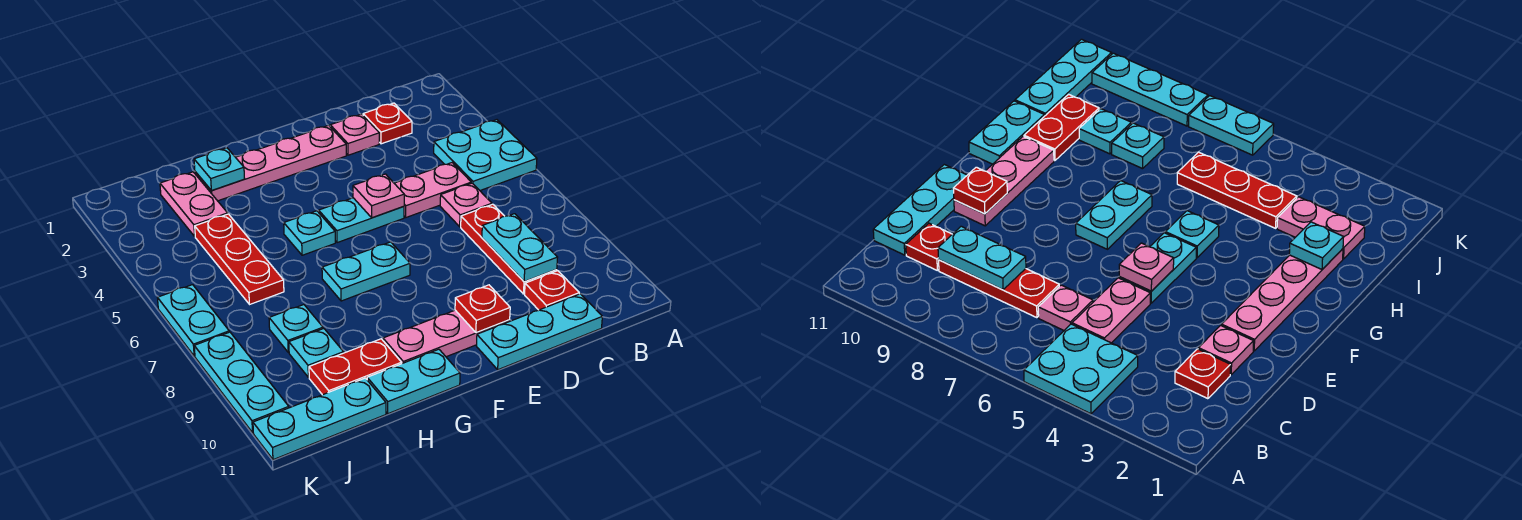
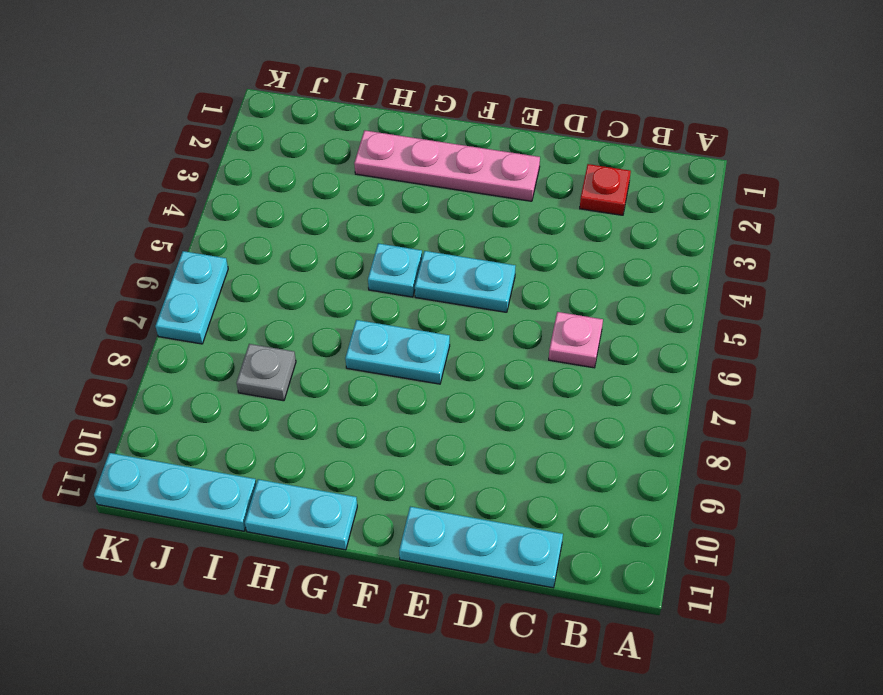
grey plate I8 level 1 -> cyan plate I8 level 1
none -> cyan plate A4:B5 level 1
none -> pink plate C5:D5 level 1
none -> red plate C7:C9 level 1

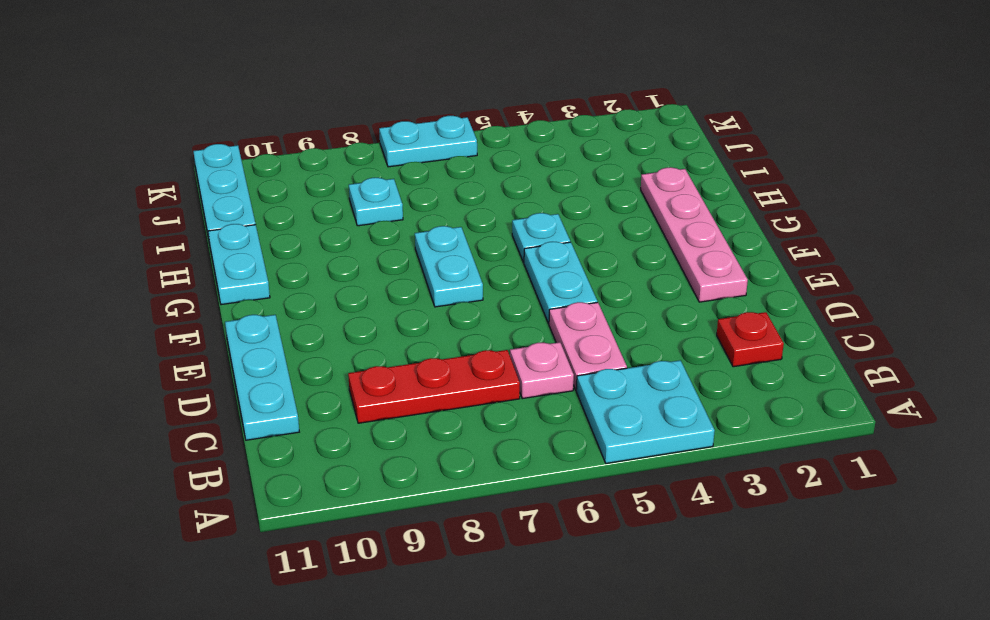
none -> red plate C10 level 1
none -> pink plate D2 level 1
none -> pink plate E10:G10 level 1

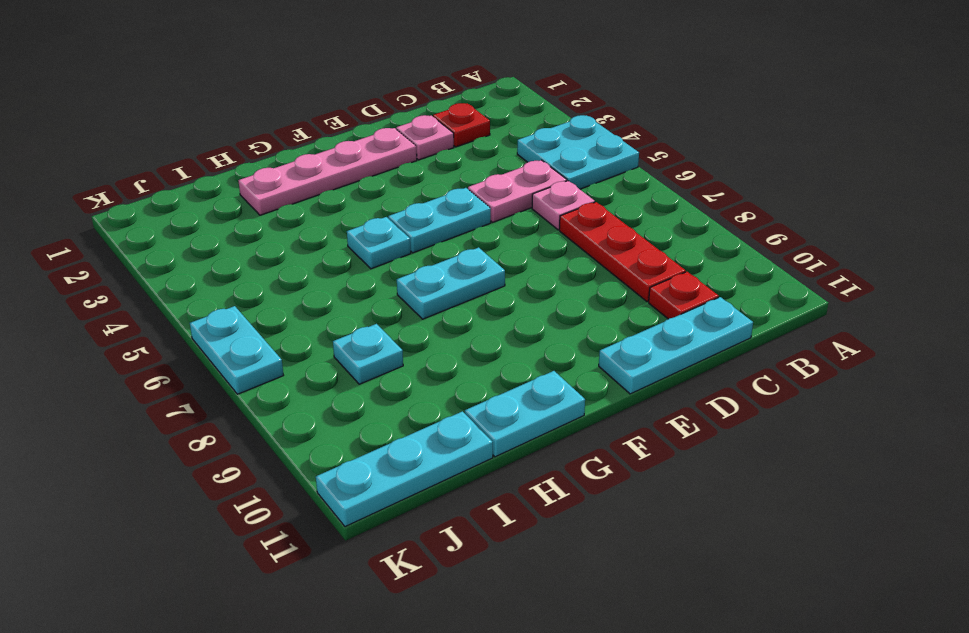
none -> pink plate E10:G10 level 1
none -> red plate H10:I10 level 1
none -> pink plate I2:I3 level 1

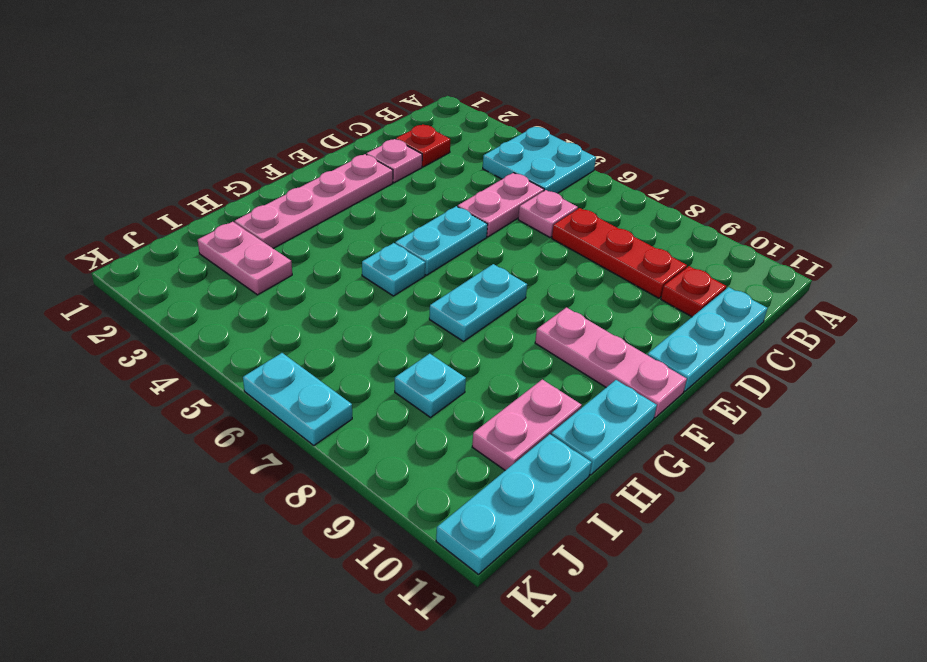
pink plate F9:F11 level 1 -> pink plate E10:G10 level 1
pink plate H10:I10 level 1 -> red plate H10:I10 level 1
none -> red plate I4:I6 level 1
none -> cyan plate I9 level 1
none -> cyan plate K8:K10 level 1

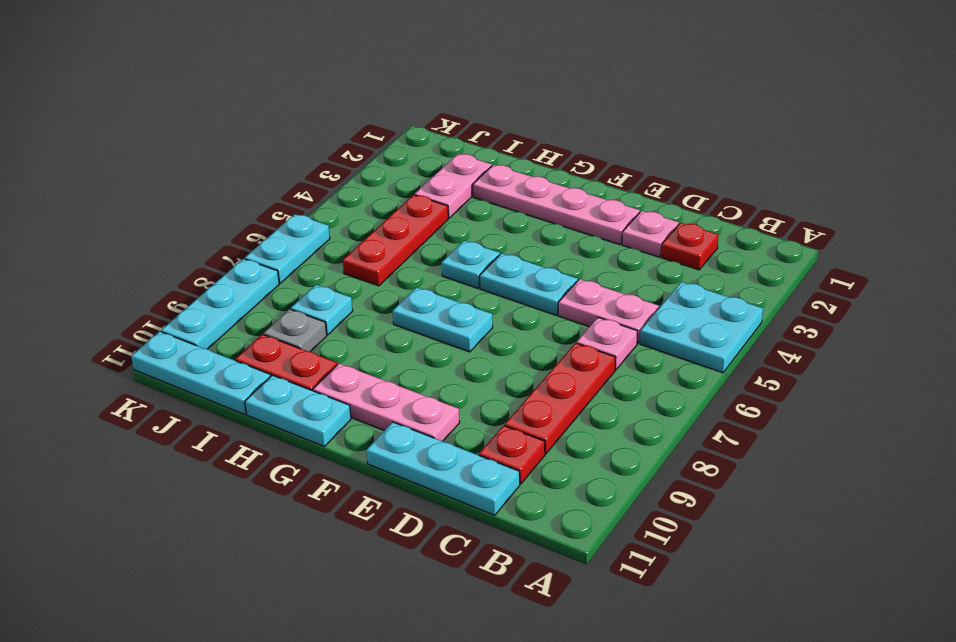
grey plate I9 level 1 -> cyan plate I9 level 1
none -> cyan plate C8:C9 level 2
none -> pink plate E5 level 2
none -> red plate E10 level 2

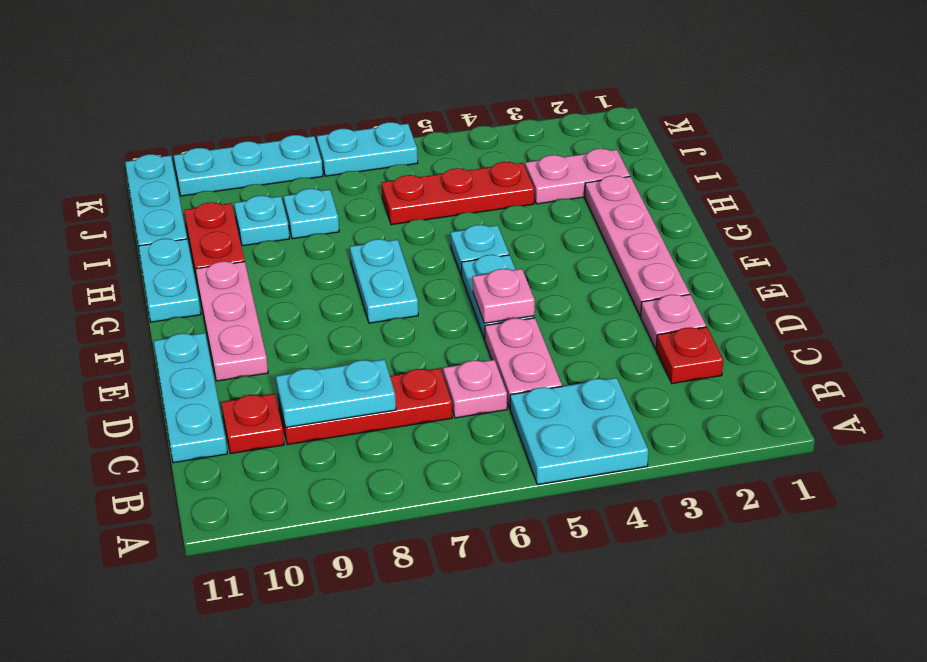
none -> red plate E10 level 2
none -> cyan plate H2 level 2

